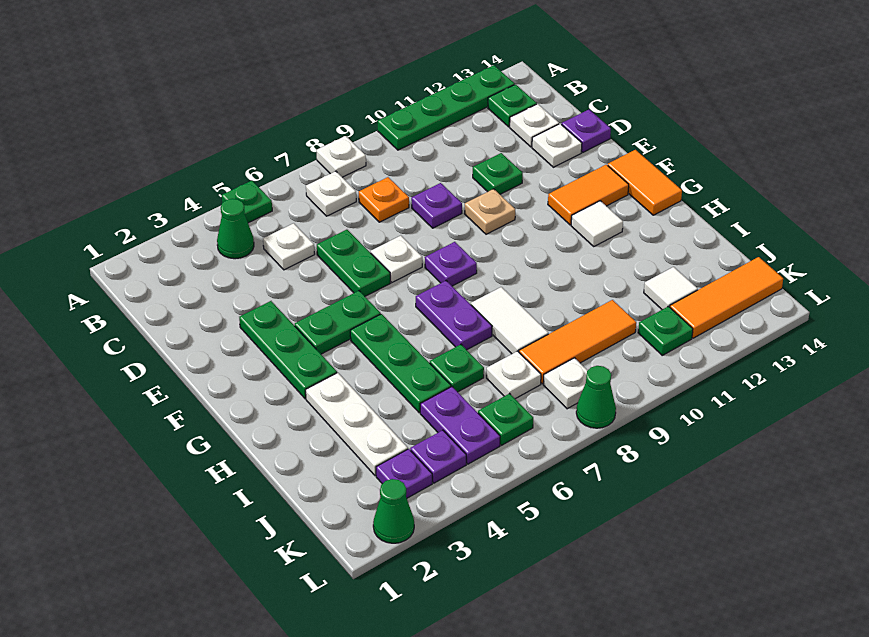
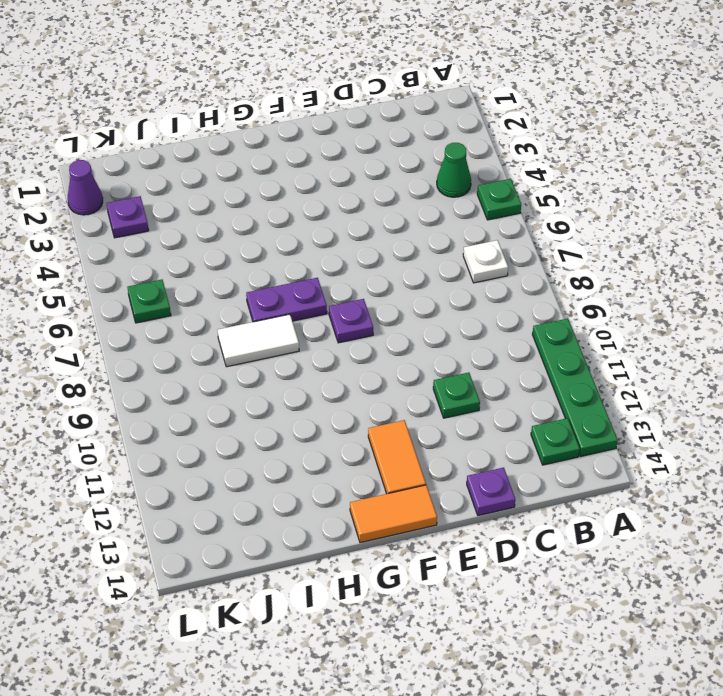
purple cone L2 level 1 -> green cone L2 level 1
none -> white plate A8 level 1
none -> white plate C5 level 1
none -> orange plate C8 level 1
none -> white plate C13 level 1

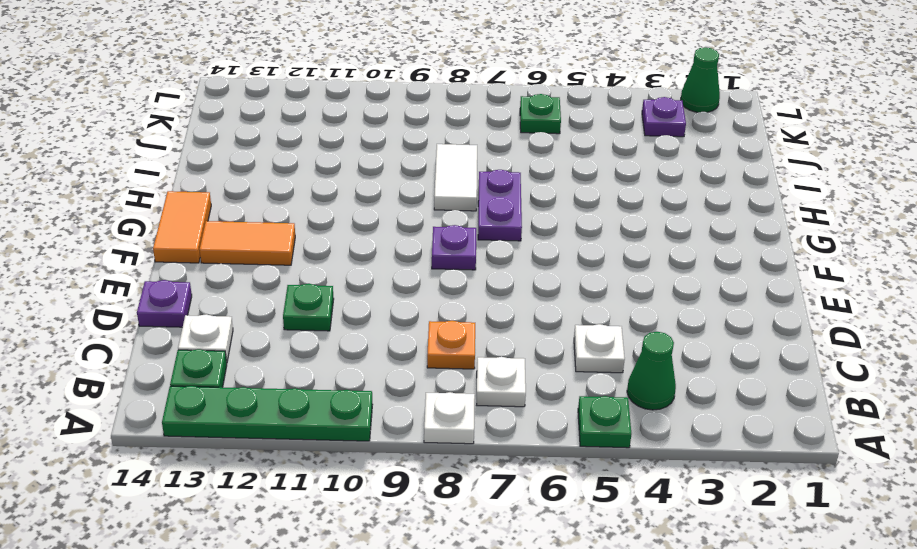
none -> green plate D6:E6 level 1
none -> purple plate D9 level 1
none -> white plate D13 level 1
none -> green plate E3:G3 level 1

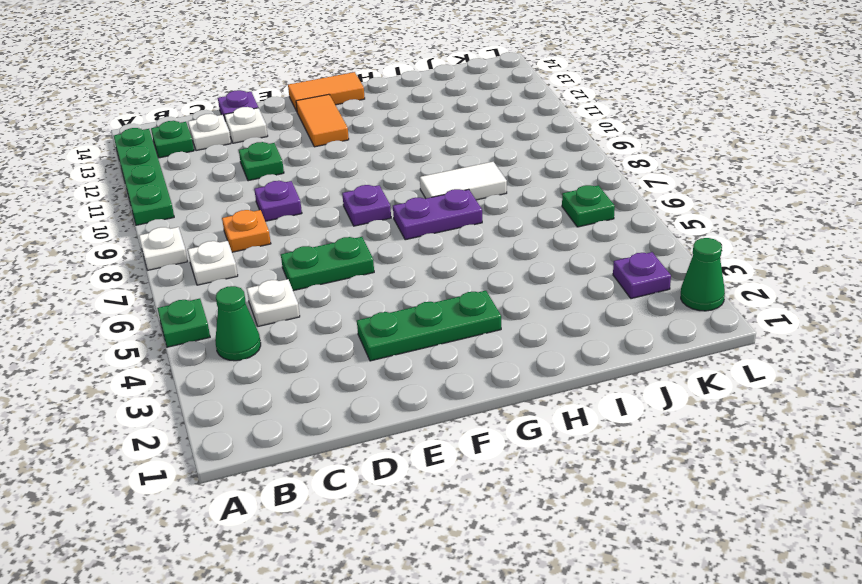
none -> white plate E7 level 1
none -> tan plate E10 level 1
none -> green plate F4:F5 level 1
none -> green plate G5:I5 level 1

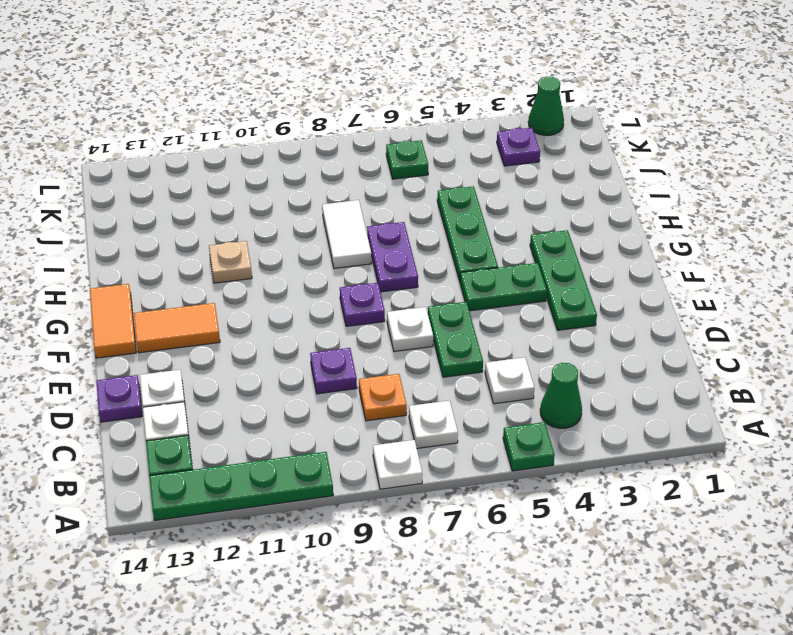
tan plate H11 level 1 -> tan plate E10 level 1
none -> green plate D11 level 1
none -> white tile G12 level 1
none -> white plate H3:J3 level 1
none -> green plate I6 level 1

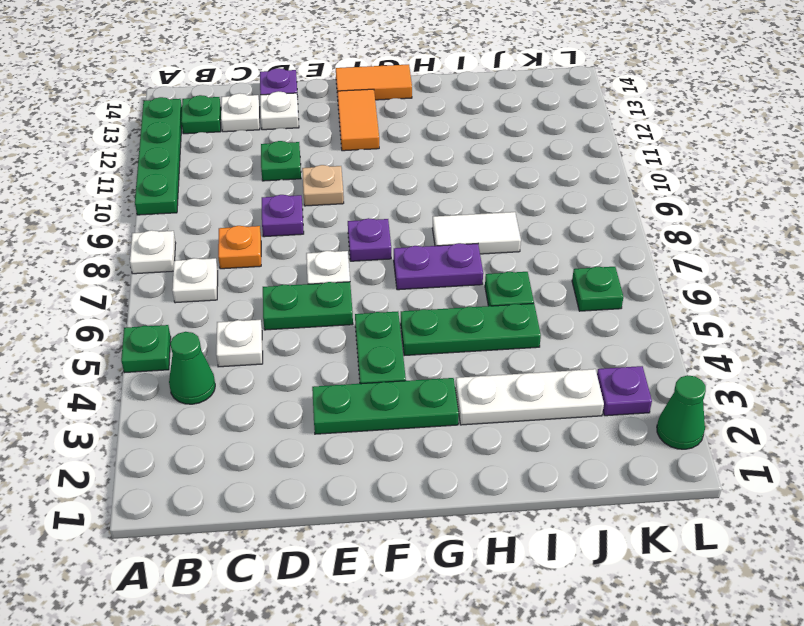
none -> white tile G12 level 1
none -> purple plate J5:K5 level 1
none -> white plate J7 level 1
none -> orange tile J8:J10 level 1

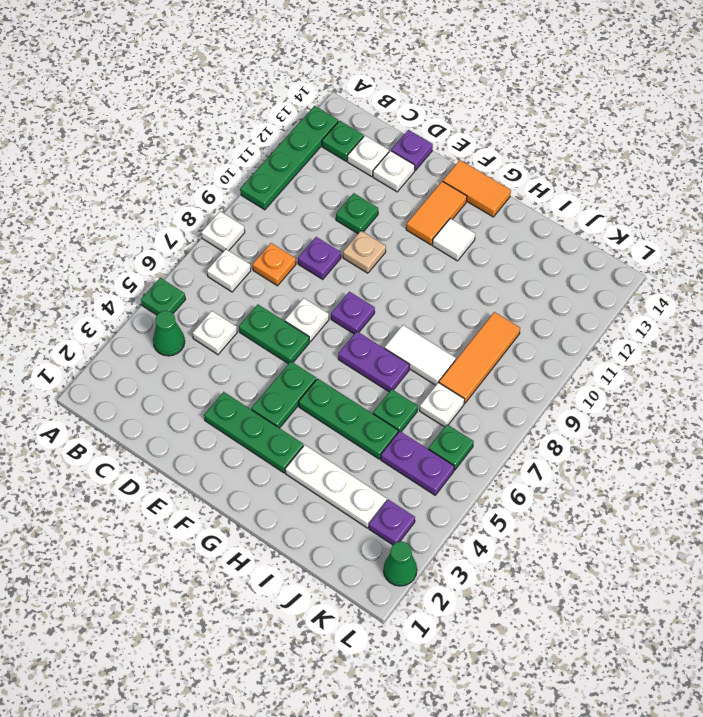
none -> white tile J12 level 1
none -> purple plate K4 level 1
none -> white plate K8 level 1
none -> green plate K11 level 1

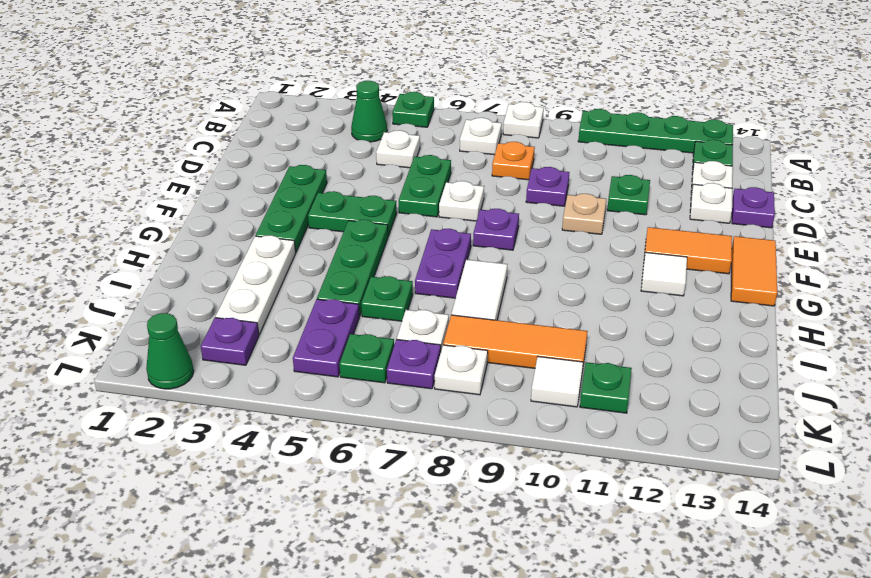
purple plate K7 level 1 -> purple plate K4 level 1
white tile K10 level 1 -> white tile J12 level 1
none -> orange tile K12:K14 level 1
none -> green cone L8 level 1

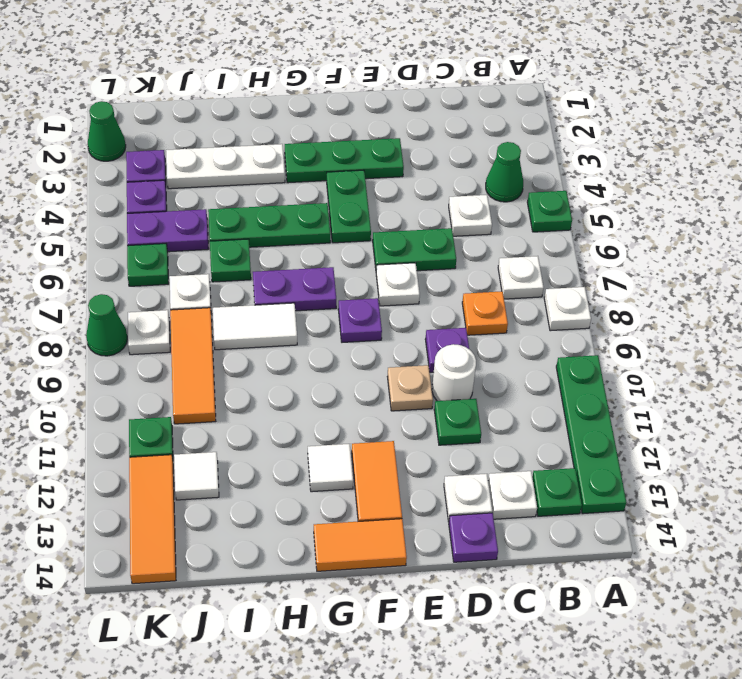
white round brick D10 level 1 -> none

